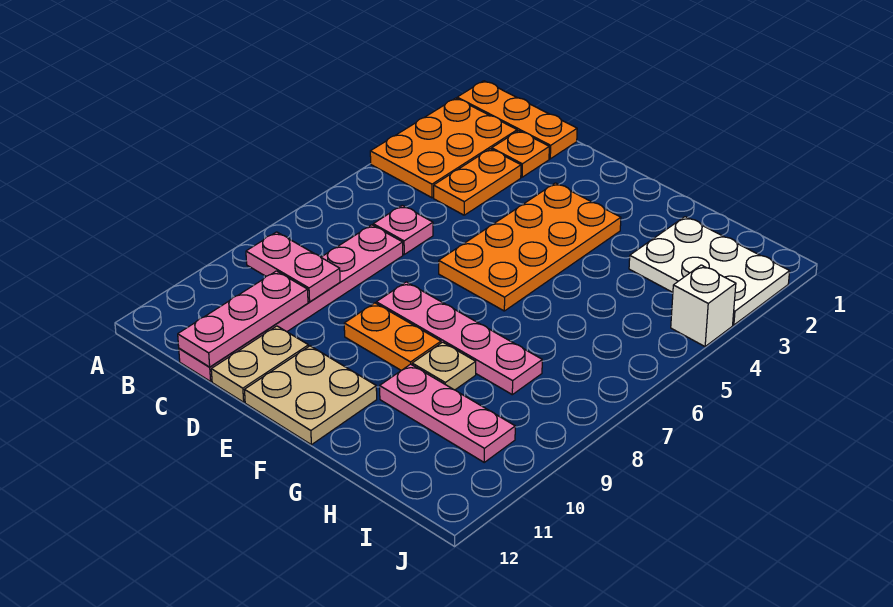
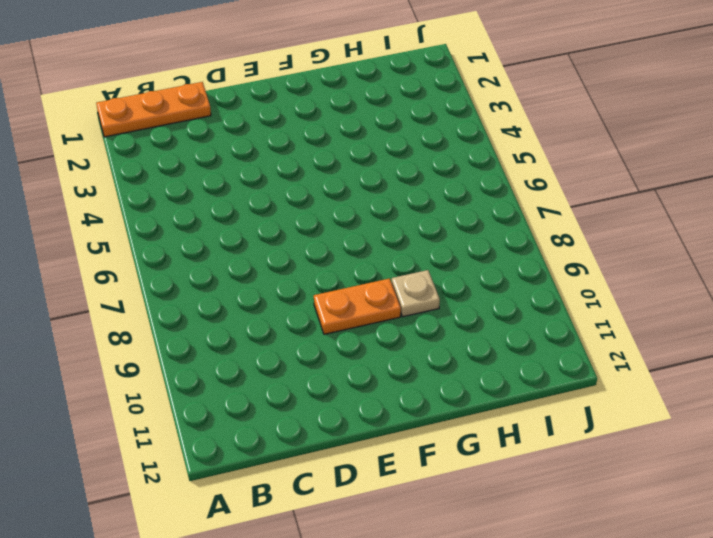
none -> orange plate A2:B4 level 1
none -> orange plate C2 level 1
none -> orange plate C3:C4 level 1

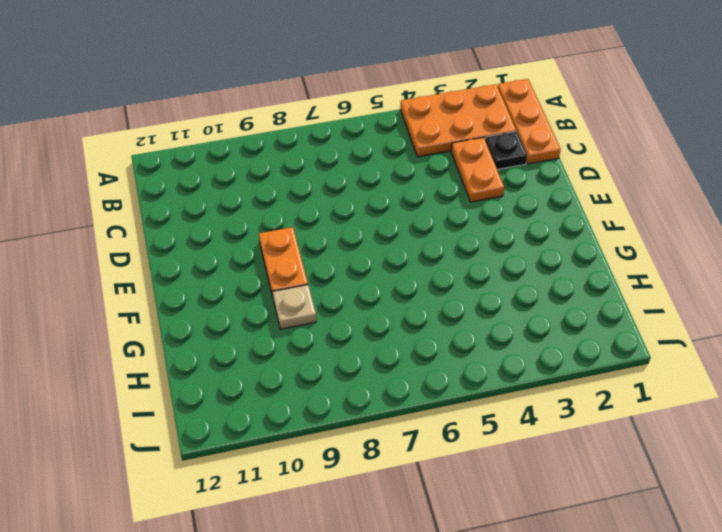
black plate C2 level 1 -> orange plate C2 level 1
orange plate C3:D3 level 1 -> orange plate C3:C4 level 1
none -> pink plate C6 level 1
none -> pink plate C7:C12 level 1
none -> tan plate D11:D12 level 1

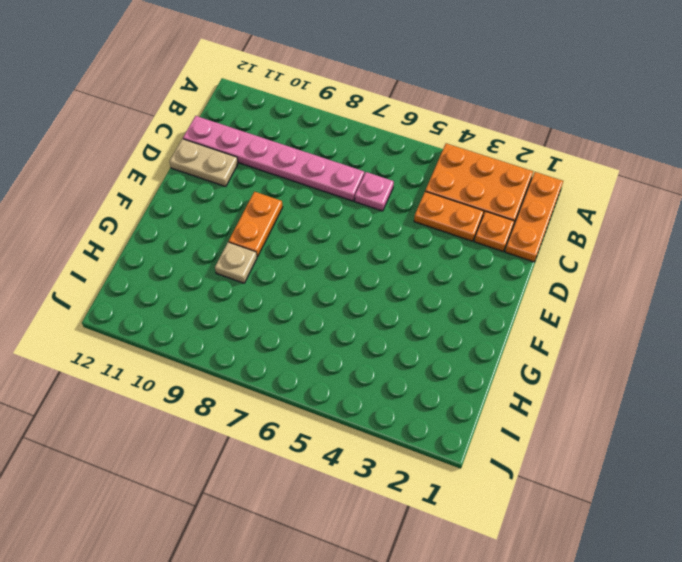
none -> orange plate E3:F6 level 1
none -> pink plate E8:H8 level 1
none -> tan plate E11:F12 level 1

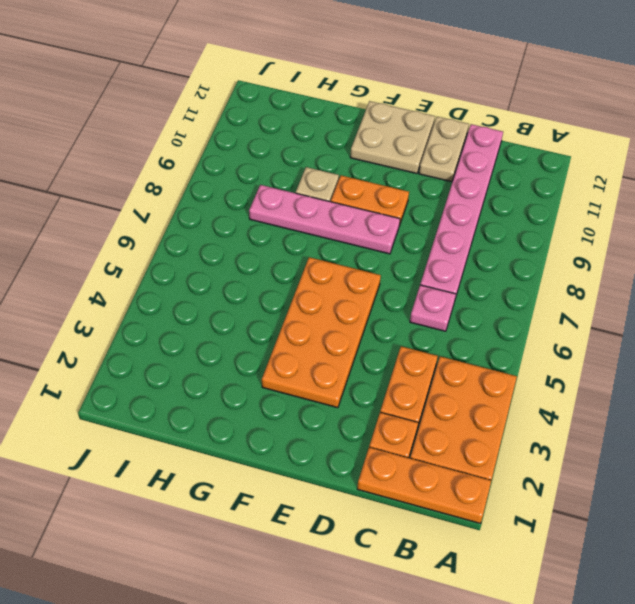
none -> pink plate G10:I10 level 1
none -> white plate H2:J3 level 1
none -> white brick J4 level 1

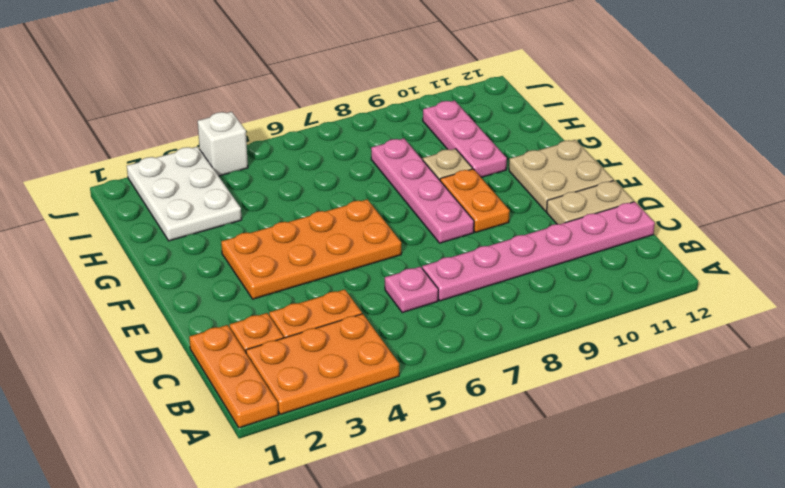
none -> pink plate B9:C9 level 2
none -> pink plate C10:C12 level 2

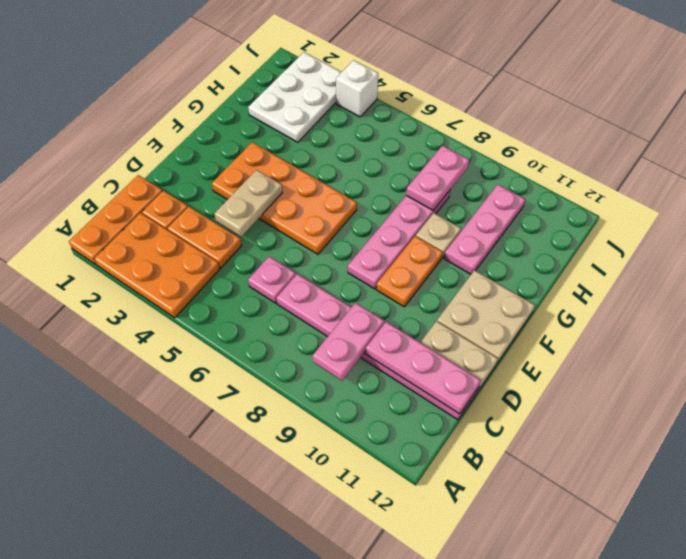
tan plate D4:E4 level 2 -> none
pink plate H8:I8 level 2 -> none

